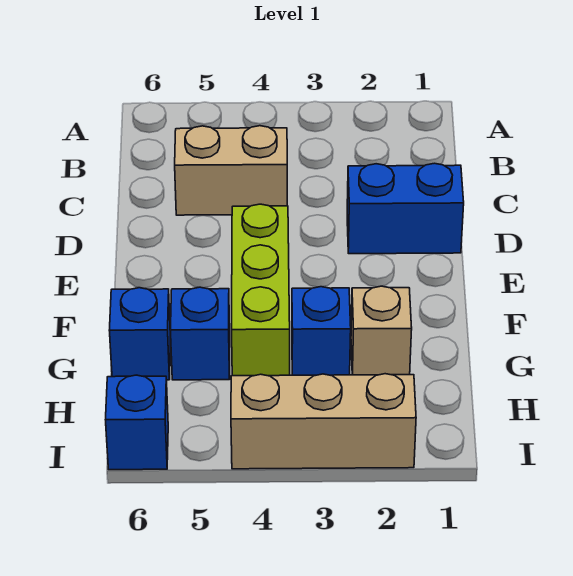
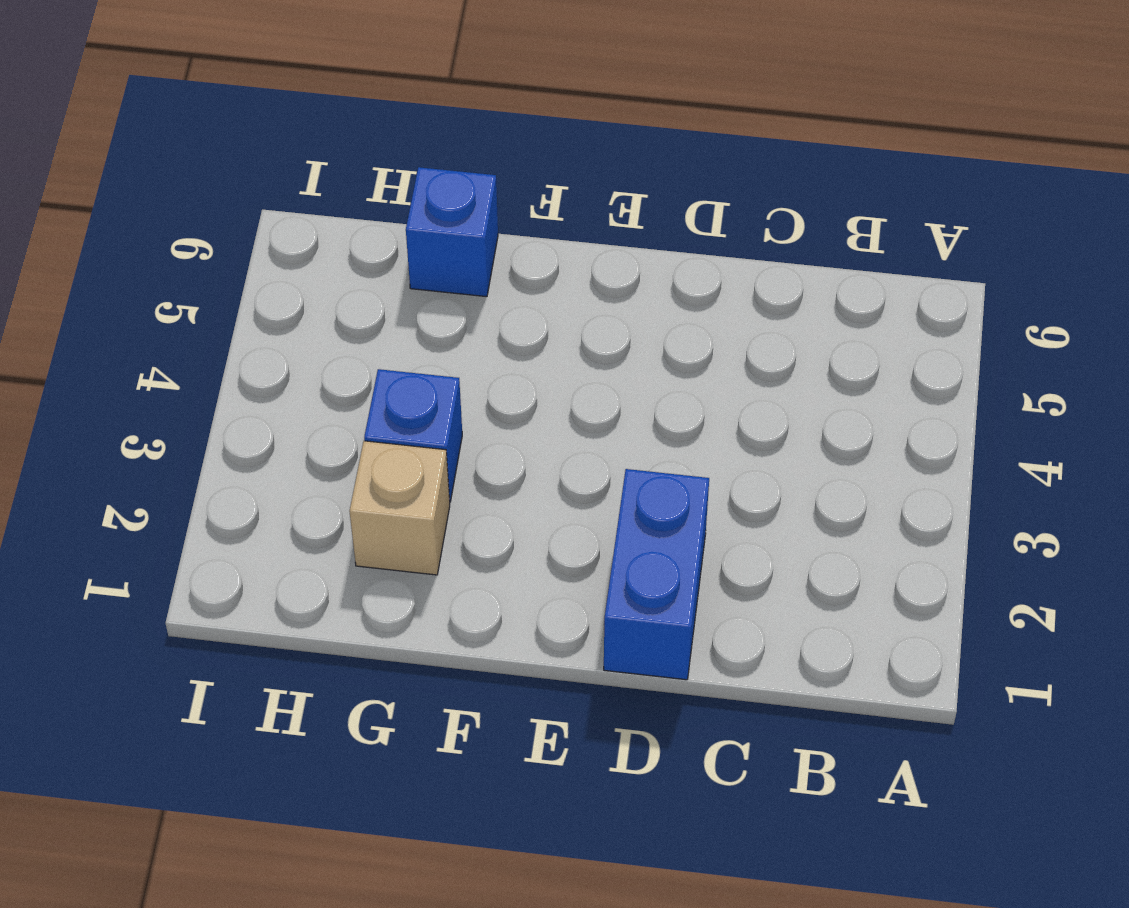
none -> tan brick C4:C5 level 1
none -> lime brick E4:G4 level 1

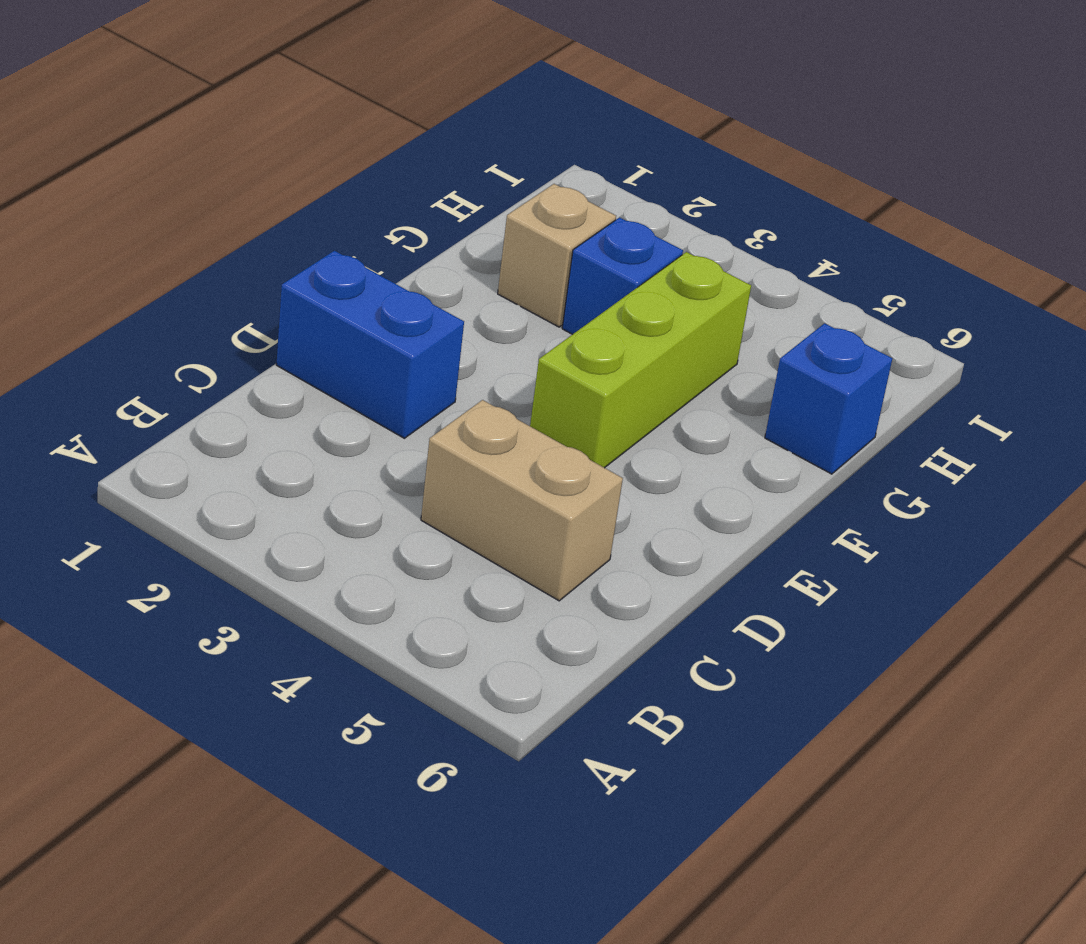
none -> blue brick G5 level 1
none -> tan brick I2:I4 level 1

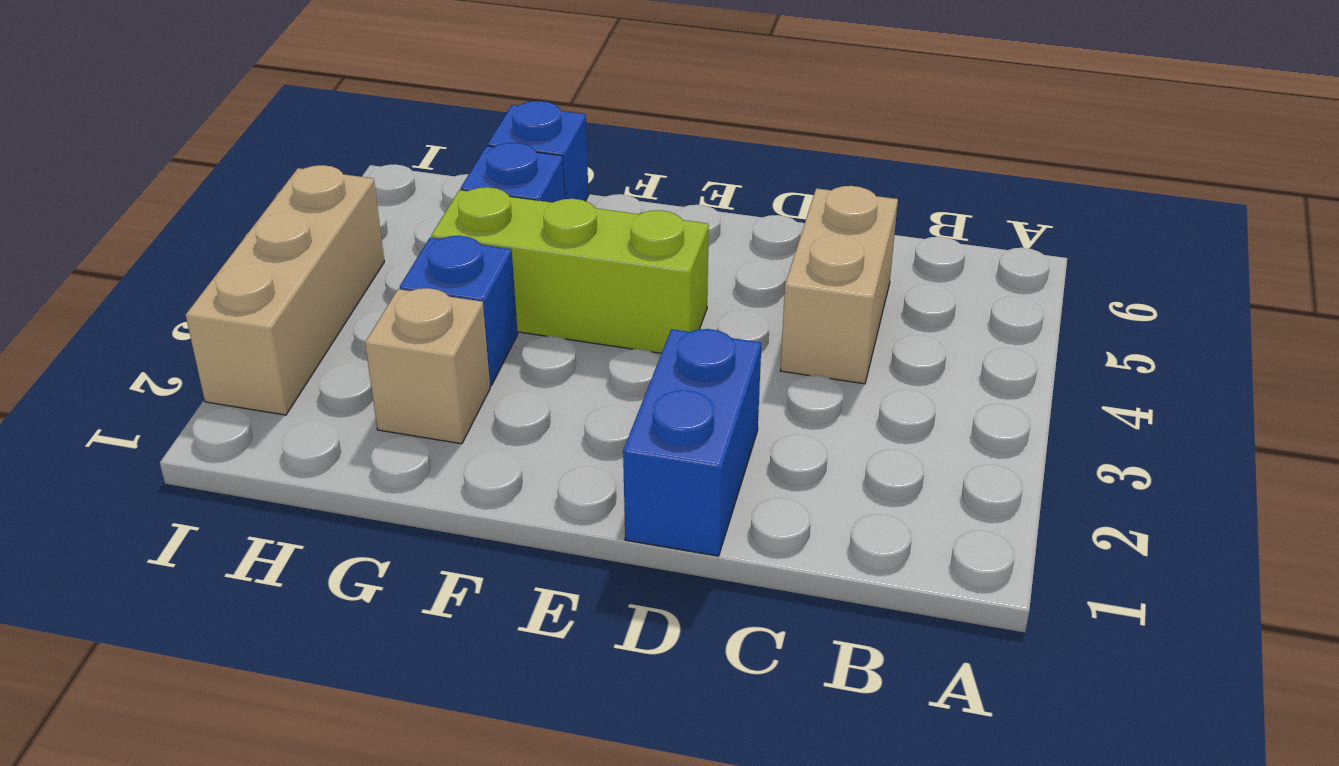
none -> blue brick I6 level 1

